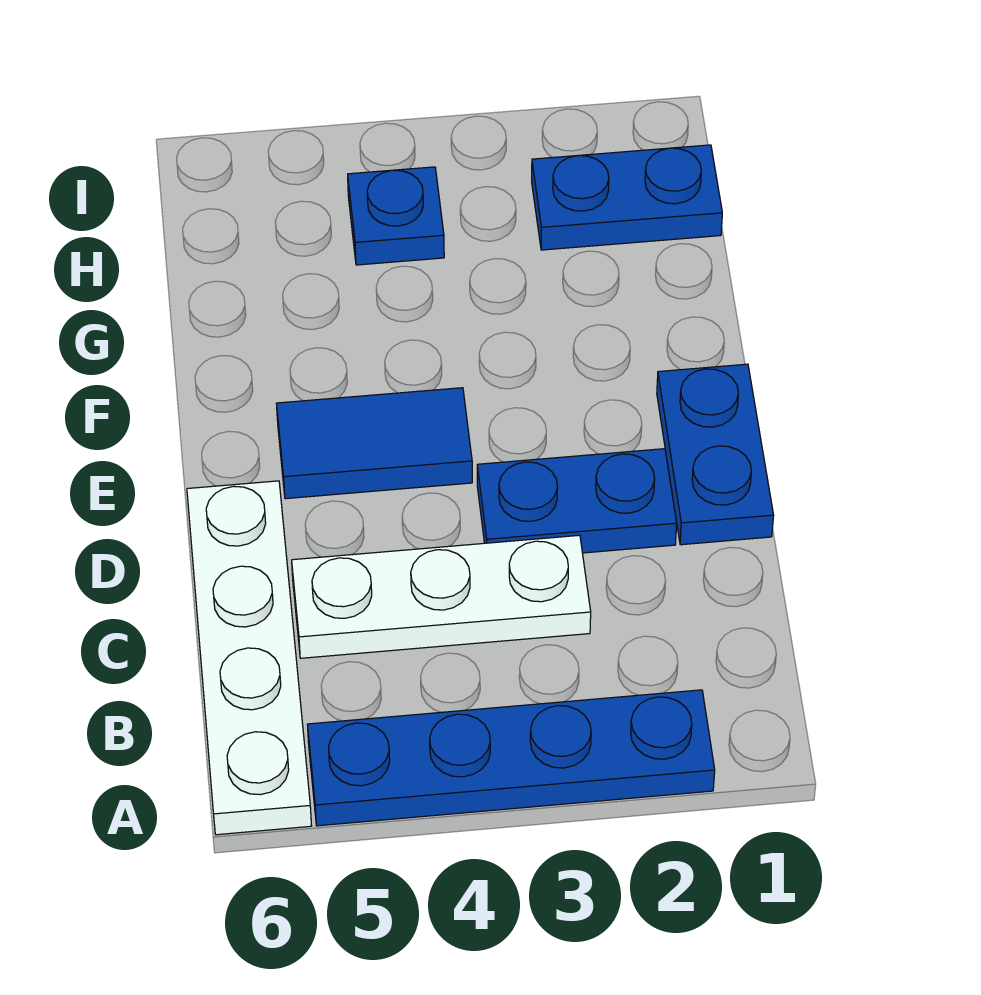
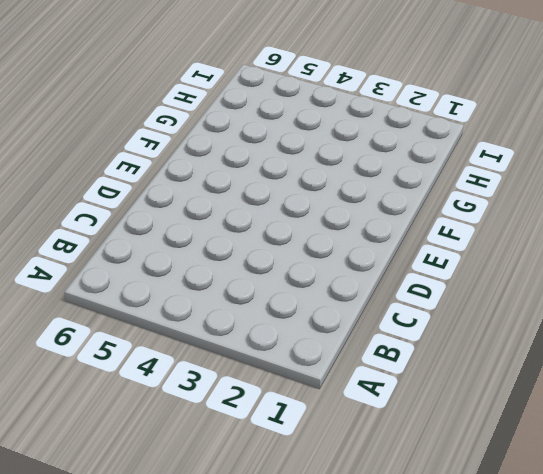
none -> blue plate A2:A5 level 1
none -> white plate A6:D6 level 1

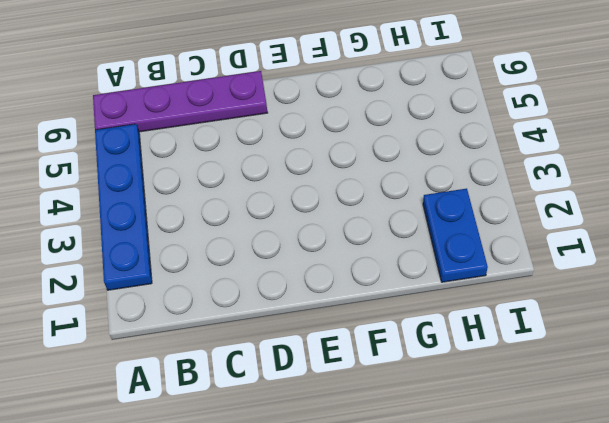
purple plate A6:D6 level 1 -> white plate A6:D6 level 1
none -> white plate C3:C5 level 1
none -> blue plate D1:E1 level 1

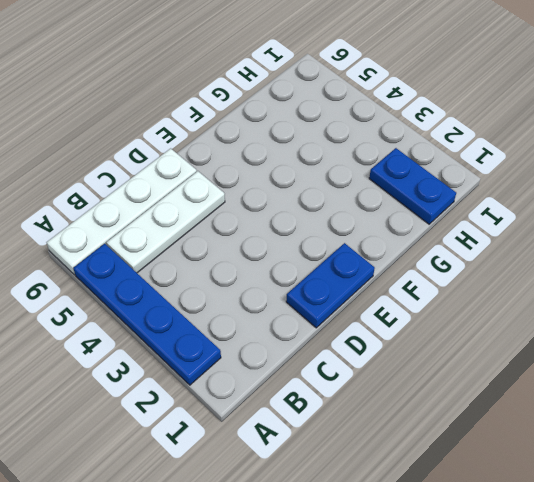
white plate B5:D5 level 1 -> white plate C3:C5 level 1
none -> blue plate D2:D3 level 1
none -> blue tile E4:E5 level 1

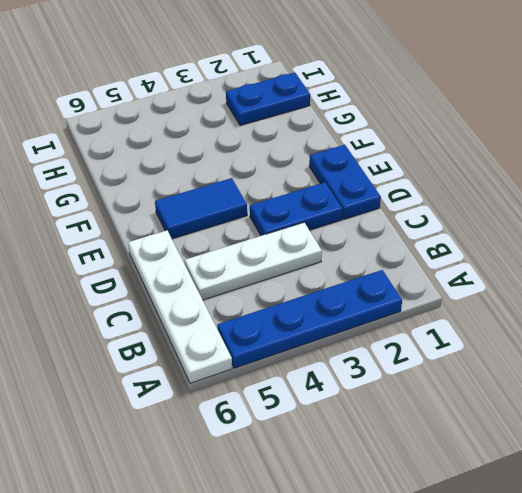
none -> blue plate H4 level 1

